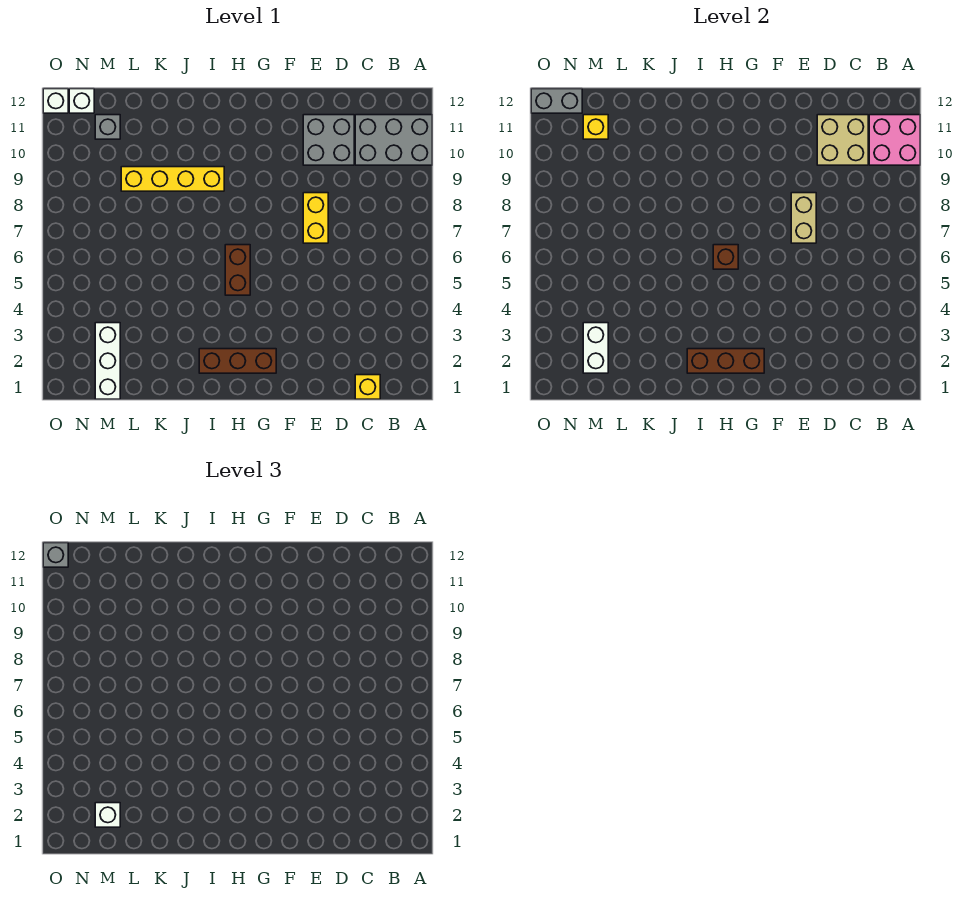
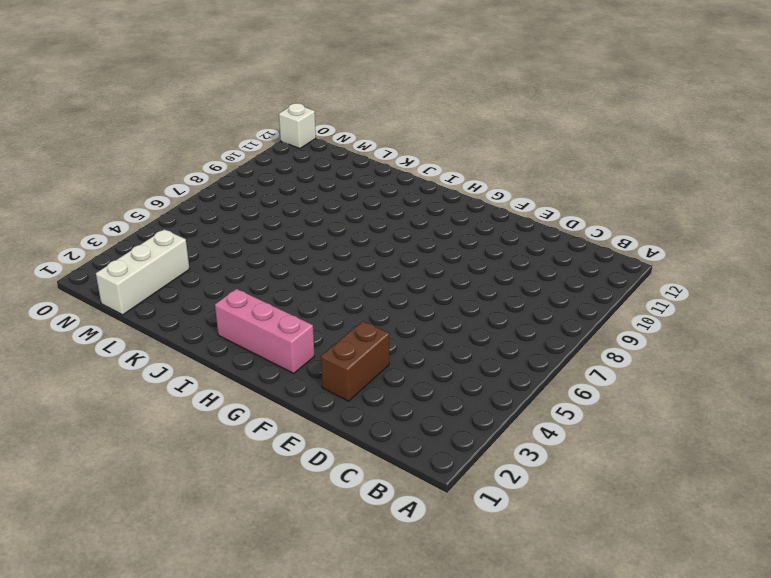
brown brick E2:E3 level 1 -> brown brick H5:H6 level 1
pink brick G2:I2 level 1 -> brown brick G2:I2 level 1
none -> grey brick A10:C11 level 1
none -> yellow brick C1 level 1
none -> grey brick D10:E11 level 1

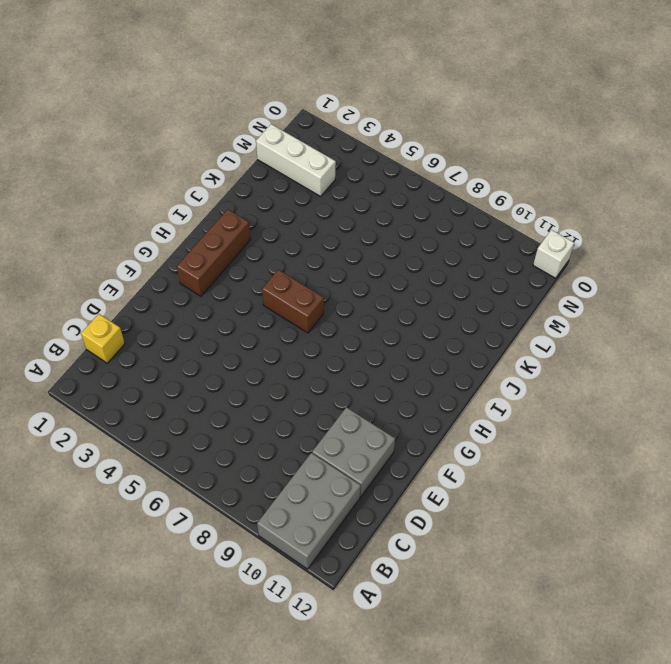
none -> yellow brick E7:E8 level 1
none -> yellow brick I9:L9 level 1
none -> grey brick M11 level 1

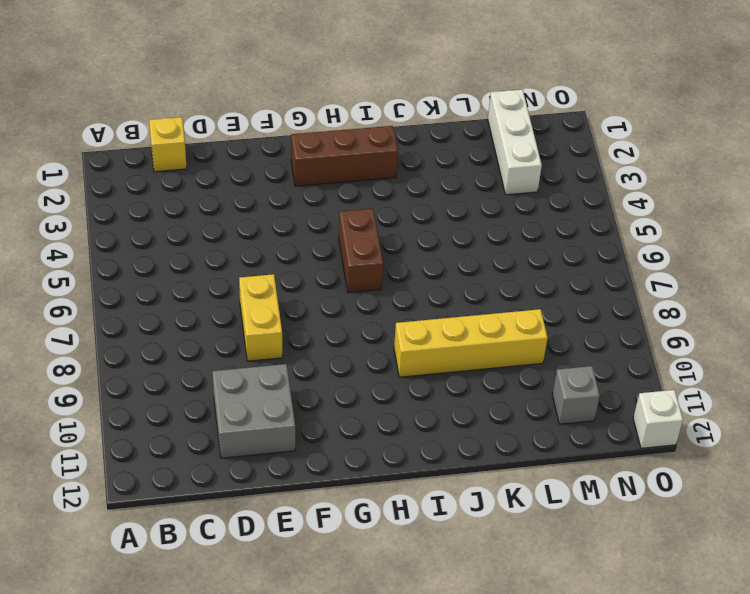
none -> grey brick A10:C11 level 1
none -> white brick N12 level 1
none -> pink brick A10:B11 level 2

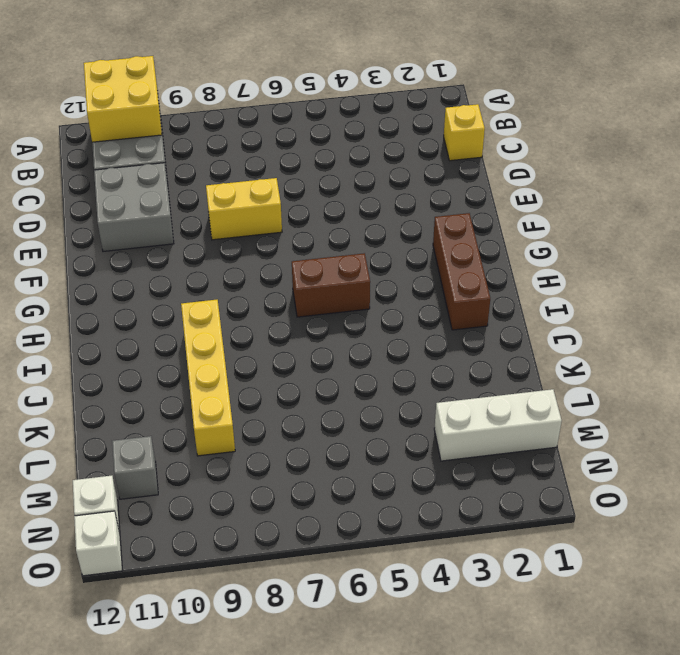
yellow brick A10:B11 level 2 -> pink brick A10:B11 level 2
none -> tan brick C10:D11 level 2
none -> tan brick E7:E8 level 2
none -> brown brick G2:I2 level 2

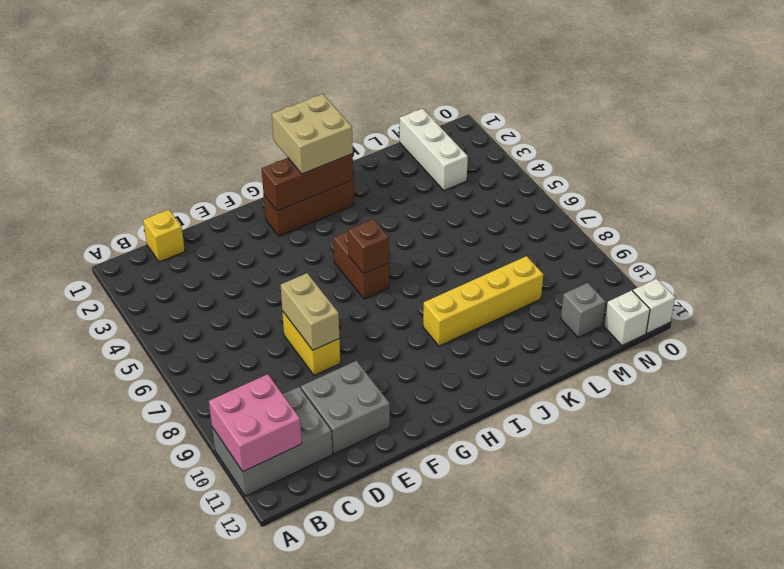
tan brick H1:I2 level 3 -> tan brick C10:D11 level 2
none -> white brick M2:M3 level 2
none -> yellow brick M11 level 2
none -> grey brick N12:O12 level 2

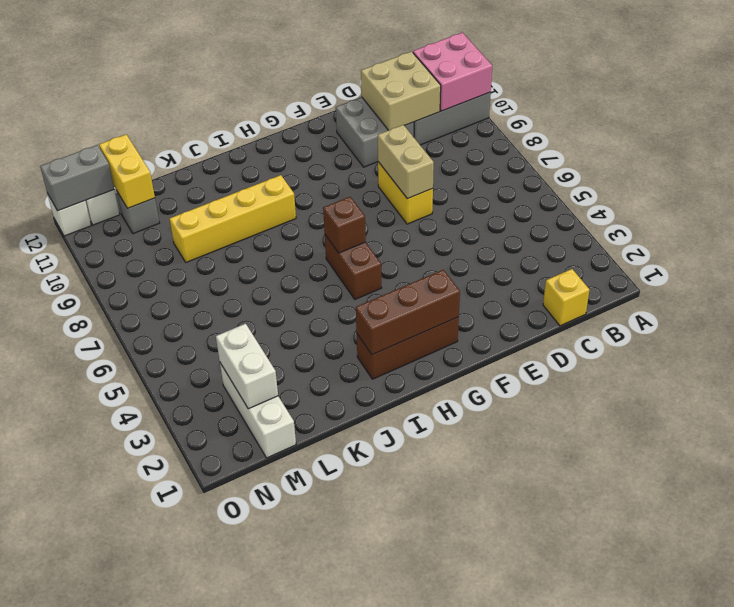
yellow brick M11:M12 level 2 -> yellow brick M11 level 2
none -> white brick M2 level 3
none -> grey brick O12 level 3

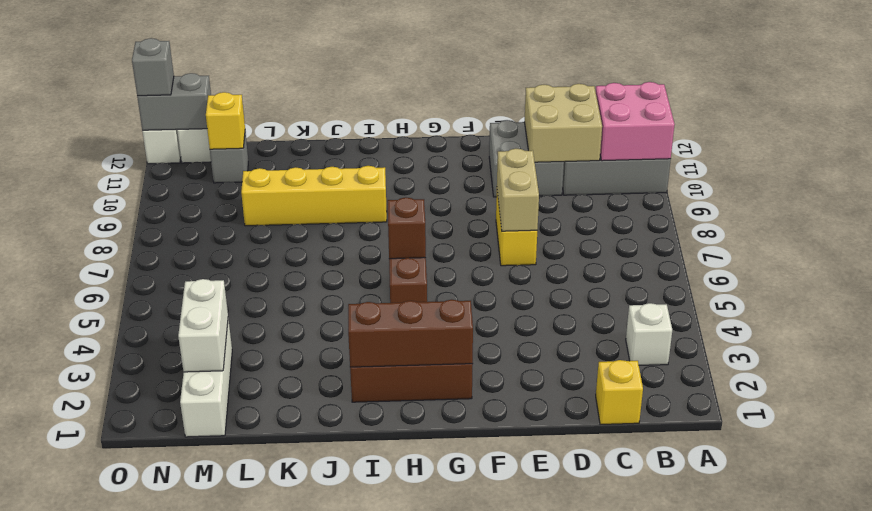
white brick B3 level 1 -> white brick M2 level 3

